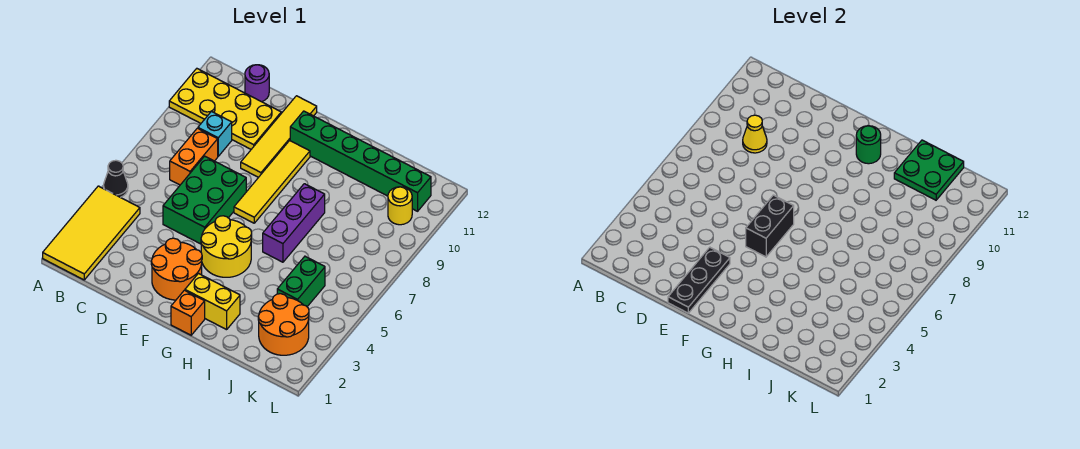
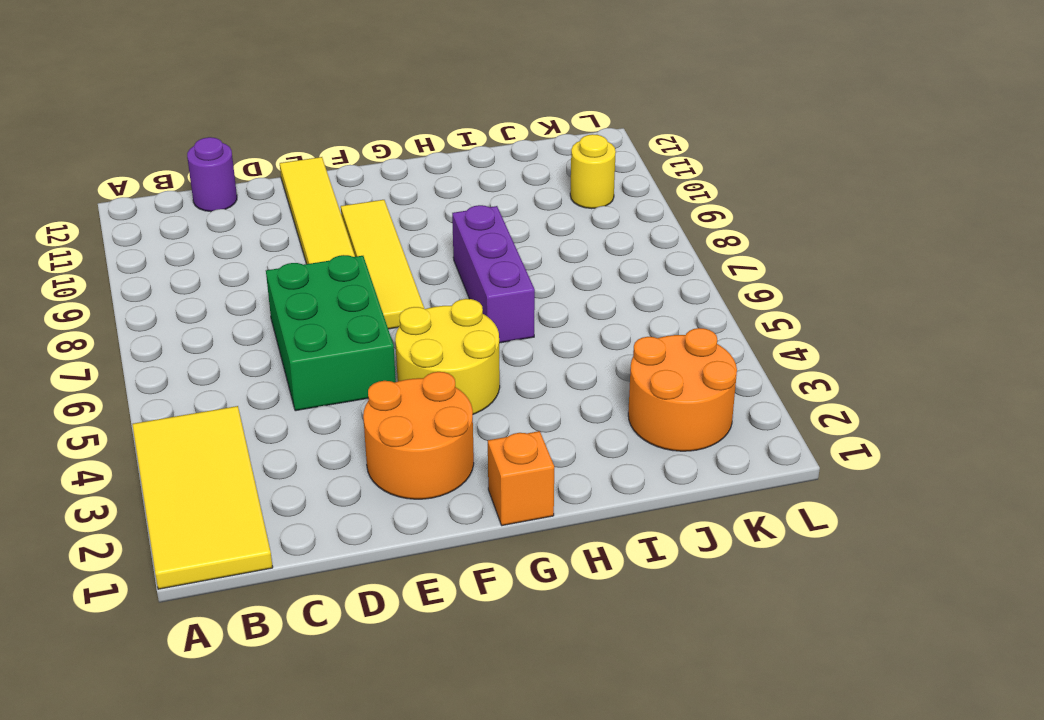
none -> black cone A5 level 1
none -> yellow plate A10:D11 level 1
none -> orange brick C7:C8 level 1

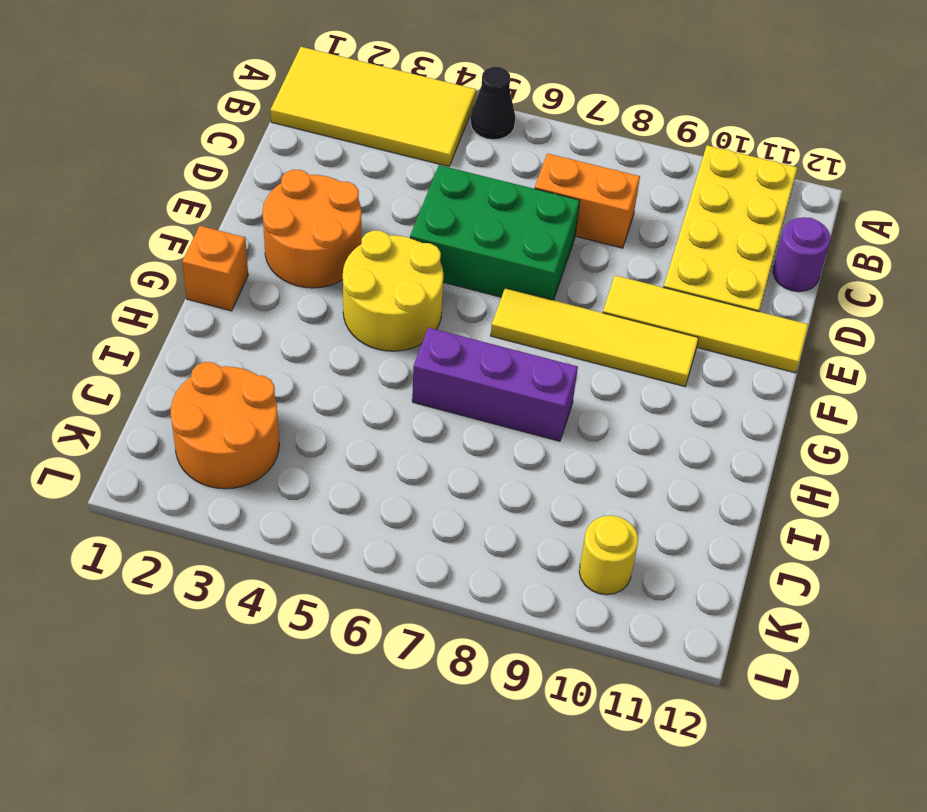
none -> cyan brick C9 level 1
none -> green brick F11:K11 level 1
none -> yellow brick G2:H2 level 1

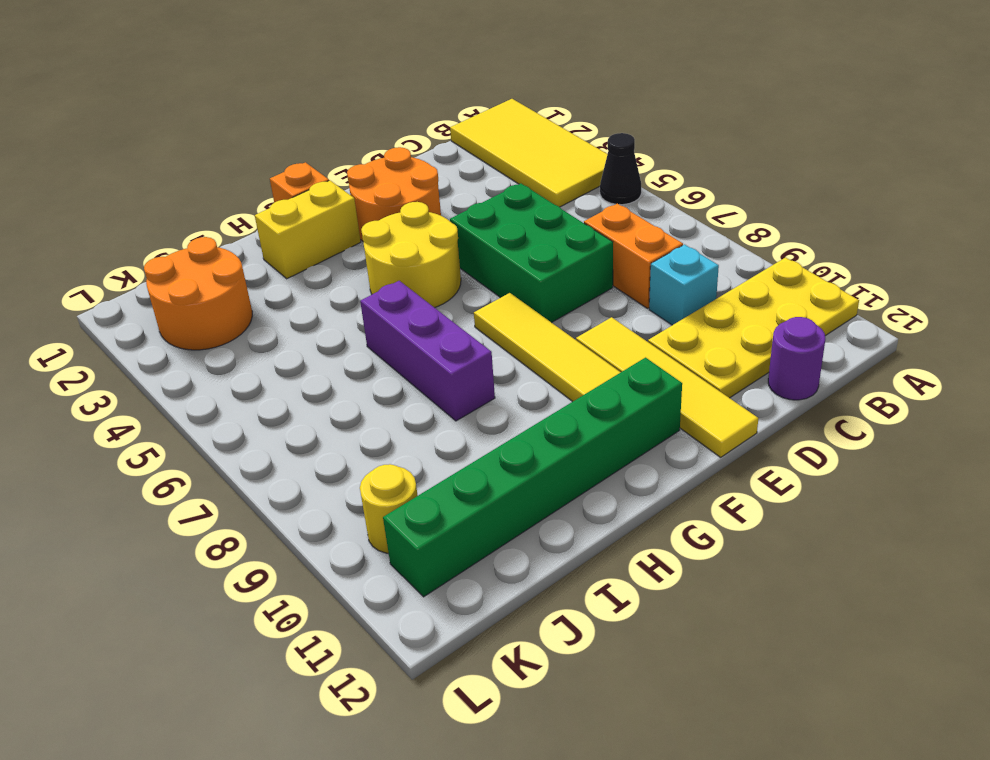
none -> green brick J4:J5 level 1
none -> yellow cone C9 level 2
none -> black plate E1:E3 level 2

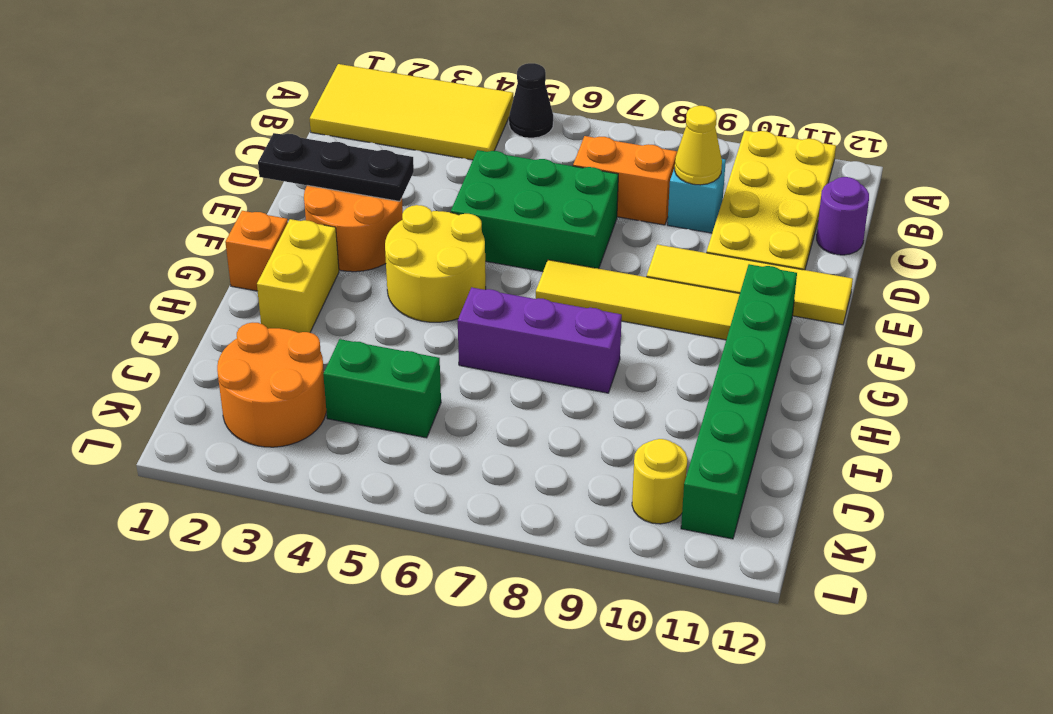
none -> black brick F5:F6 level 2
none -> green round brick G11 level 2
none -> green plate I11:J12 level 2

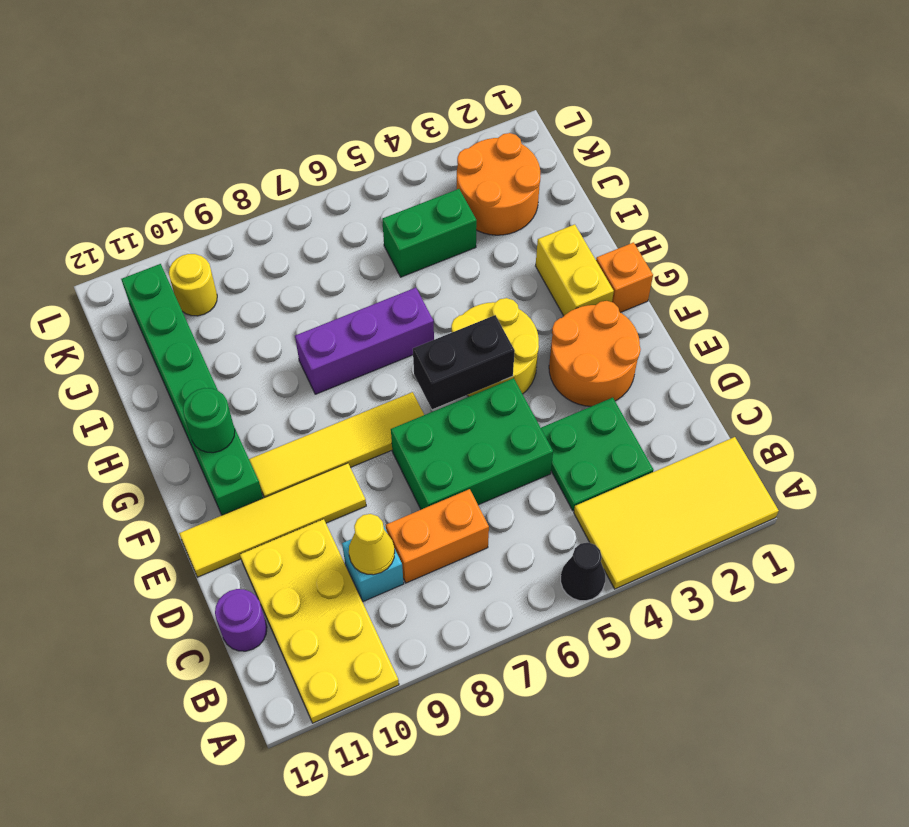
green plate C3:D4 level 1 -> green plate I11:J12 level 2
none -> black plate E1:E3 level 2

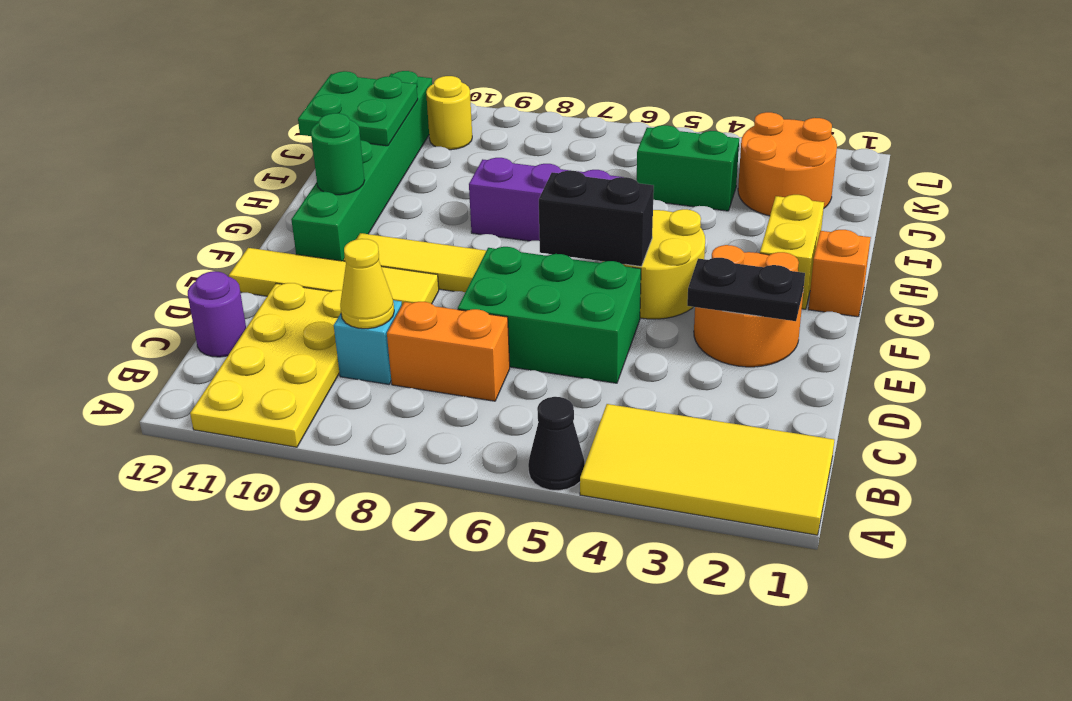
black plate E2:E3 level 2 -> black plate E1:E3 level 2

